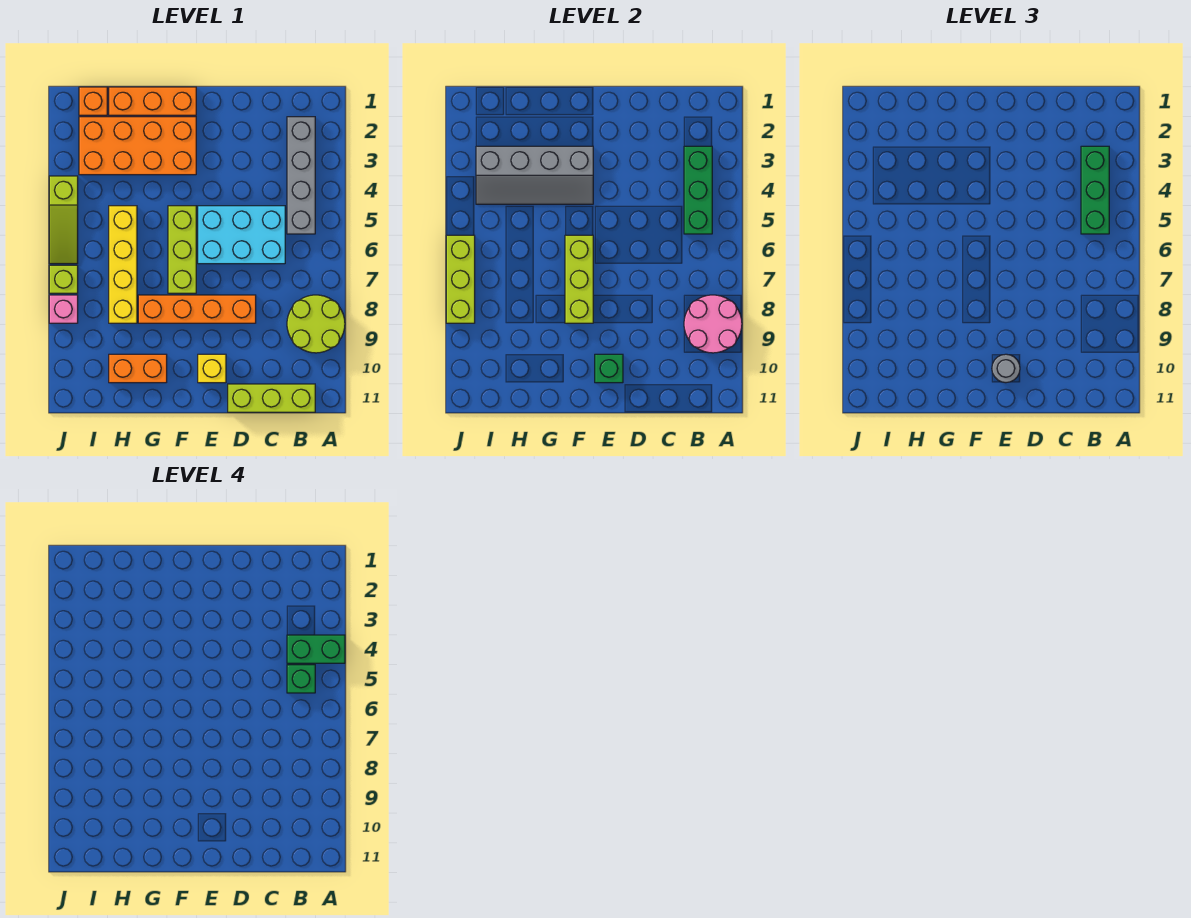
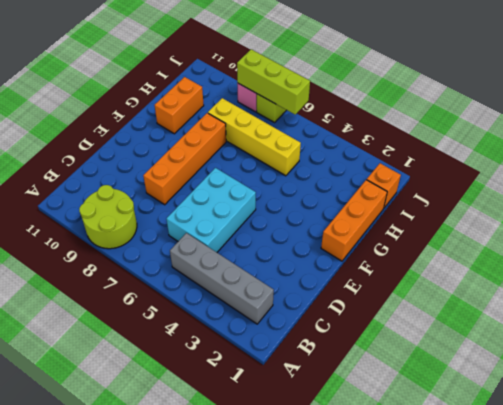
none -> lime brick B11:D11 level 1
none -> yellow brick E10 level 1
none -> orange brick F2:I3 level 1

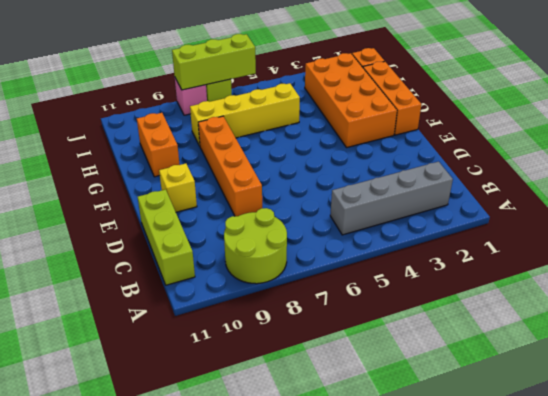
none -> cyan brick C5:E6 level 1
none -> lime brick F5:F7 level 1
none -> lime slope J4:J6 level 1 top 4

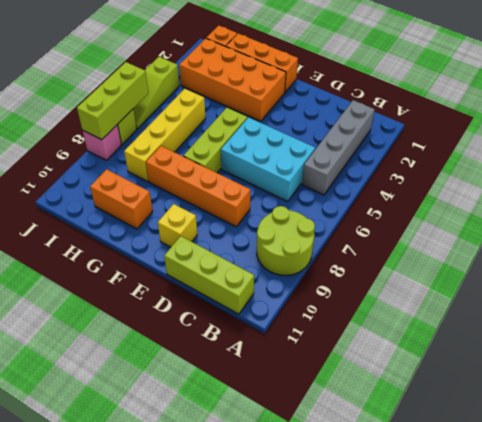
none -> pink round brick A8:B9 level 2
none -> green brick B3:B5 level 2
none -> green brick E10 level 2

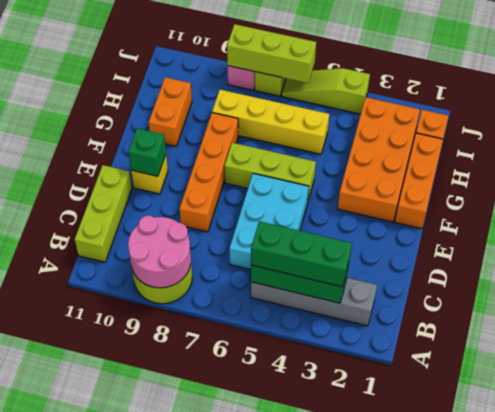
none -> grey slope F3:I4 level 2 top 3
none -> lime brick F6:F8 level 2
none -> grey round brick E10 level 3

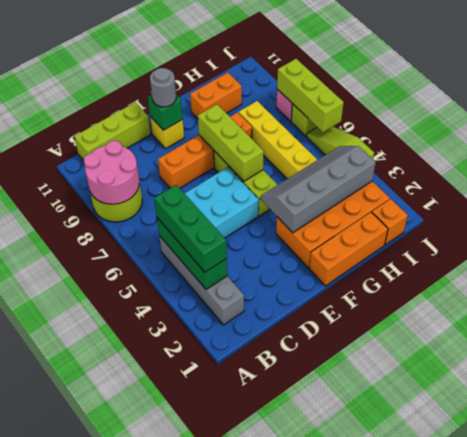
none -> green brick A4:B4 level 4
none -> green brick B5 level 4

